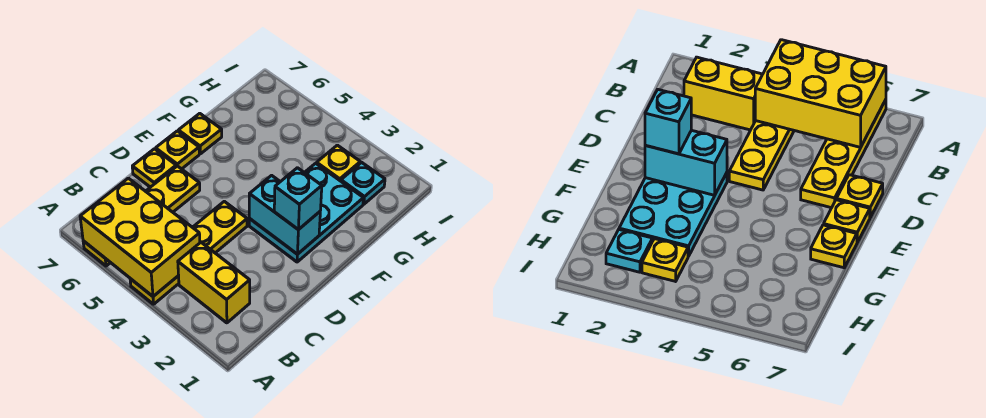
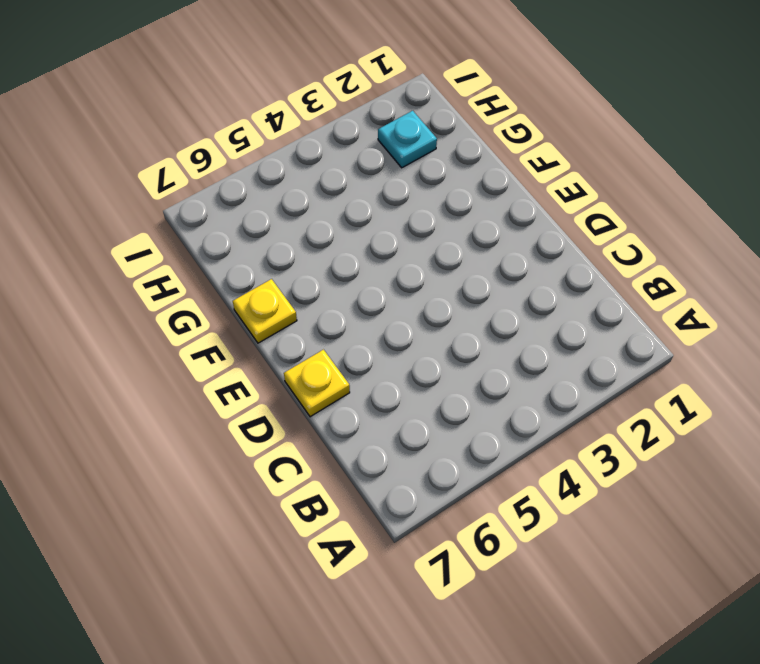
none -> yellow plate A4:D4 level 1
none -> yellow plate A6:D6 level 1
none -> yellow brick B2:B3 level 1

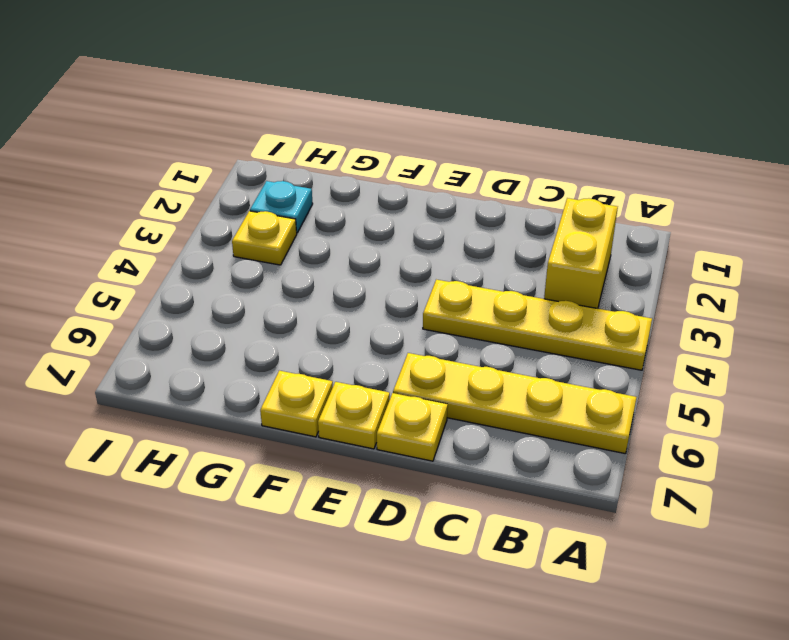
none -> cyan plate E2:G3 level 1
none -> yellow brick A4:B6 level 2
none -> cyan brick E2:E3 level 2

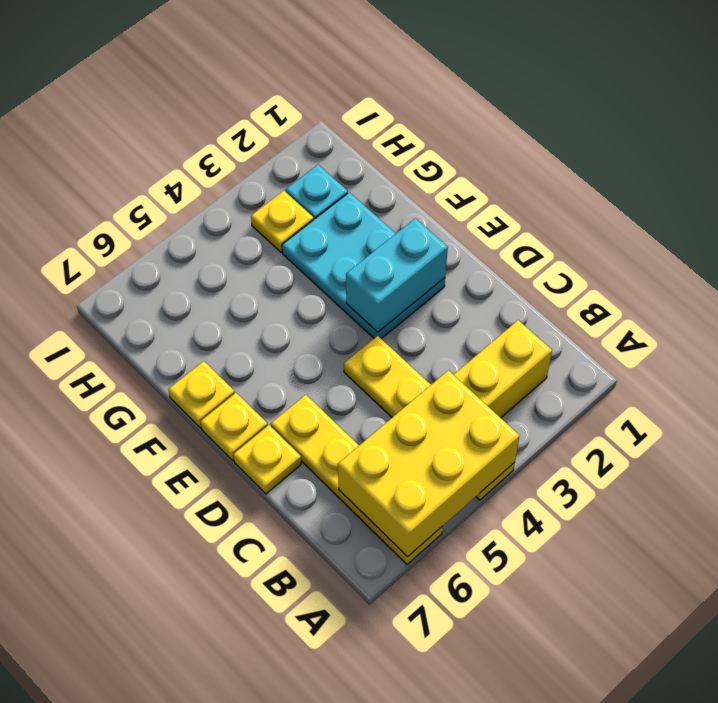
none -> cyan brick E2 level 3

